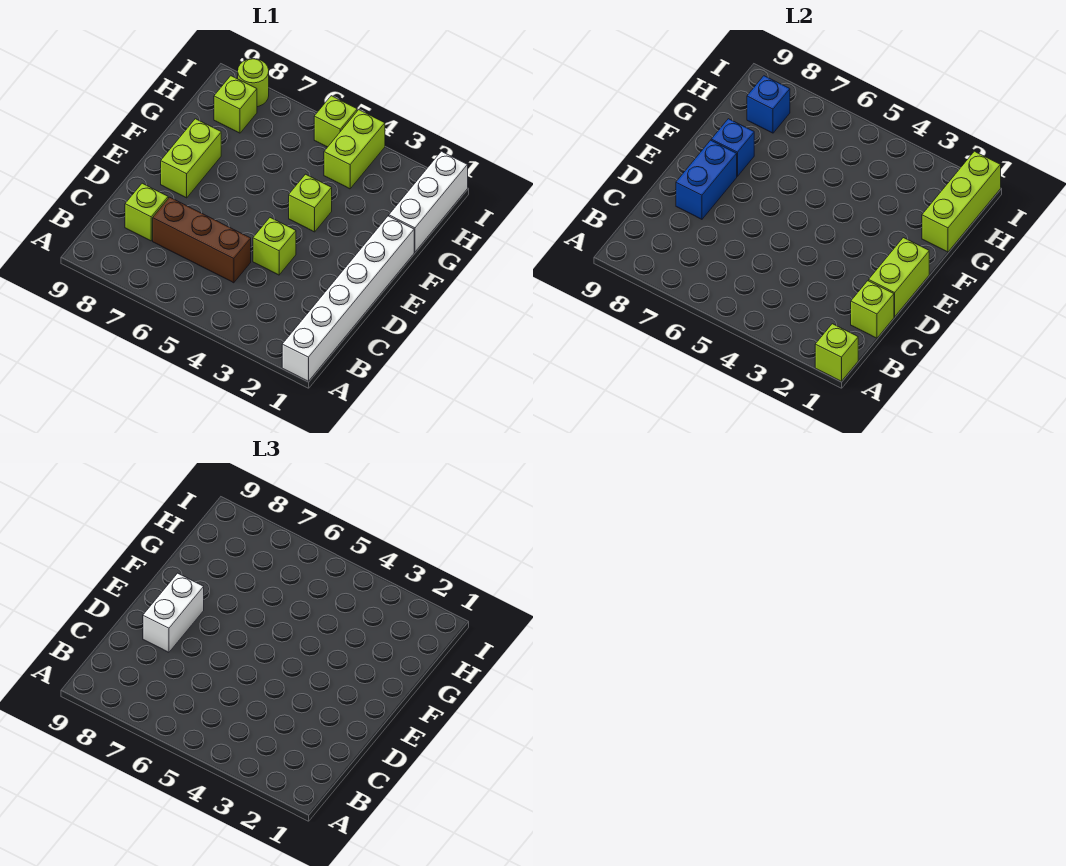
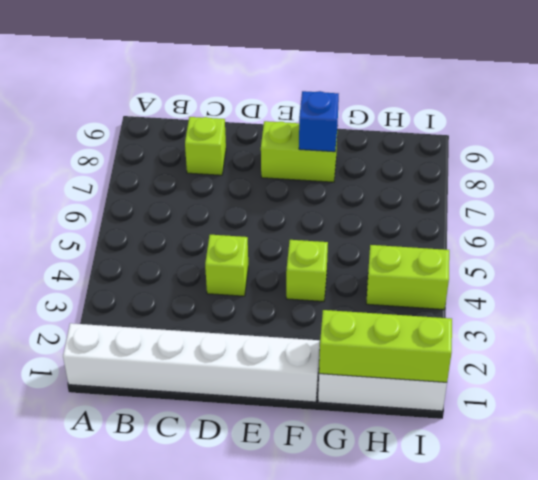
none -> brown brick C5:C7 level 1
none -> lime brick H8 level 1
none -> lime brick I5 level 1

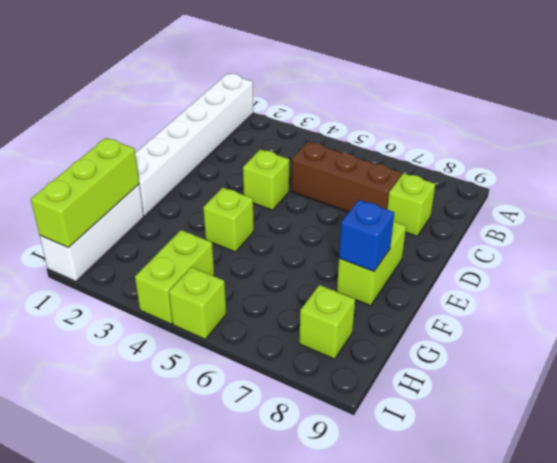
none -> lime round brick I8 level 1
none -> lime brick A1 level 2
none -> lime brick C1 level 2

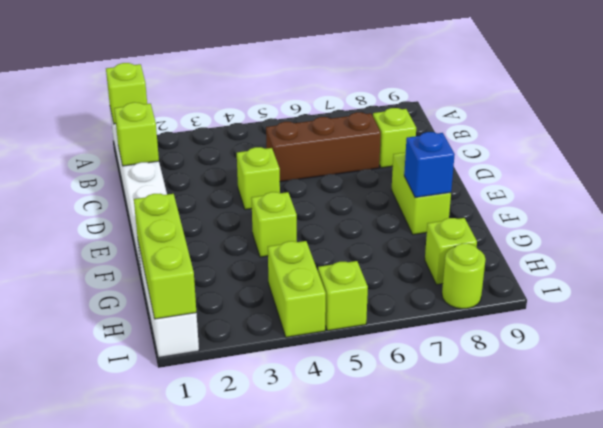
none -> lime brick D1:E1 level 2
none -> blue brick D8:E8 level 2
none -> blue brick H8 level 2

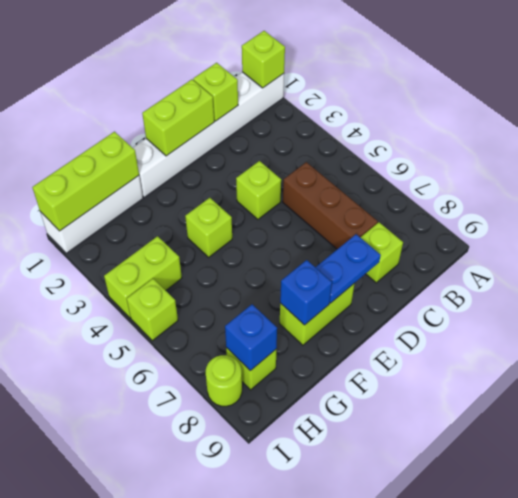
blue plate D8:E8 level 2 -> blue brick D8:E8 level 2
none -> white brick D8:E8 level 3

